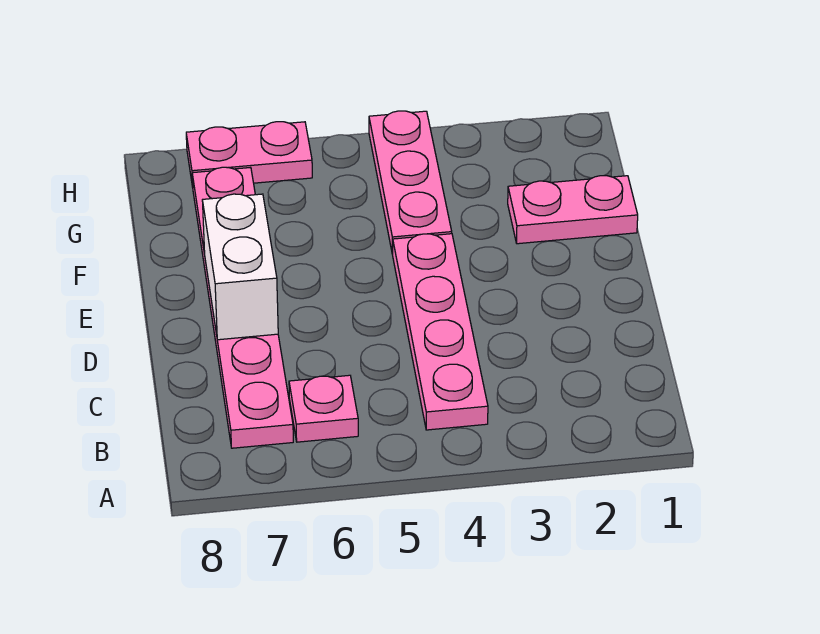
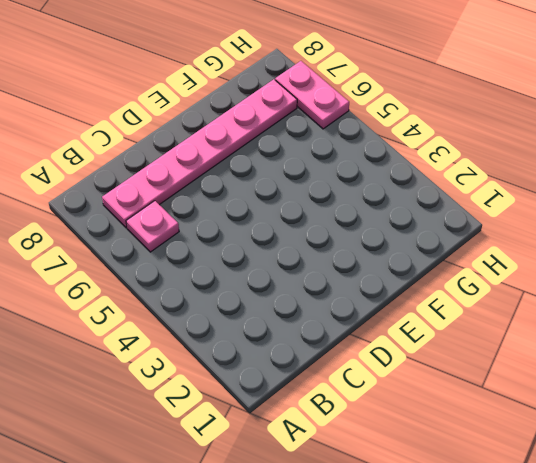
none -> pink plate B4:E4 level 1
none -> pink plate F1:F2 level 1

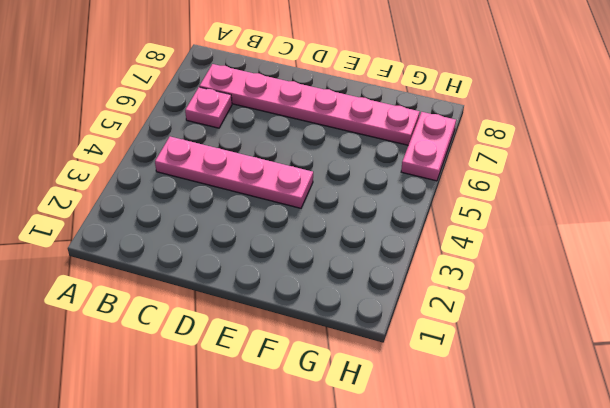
none -> pink plate F1:F2 level 1
none -> pink plate F4:H4 level 1

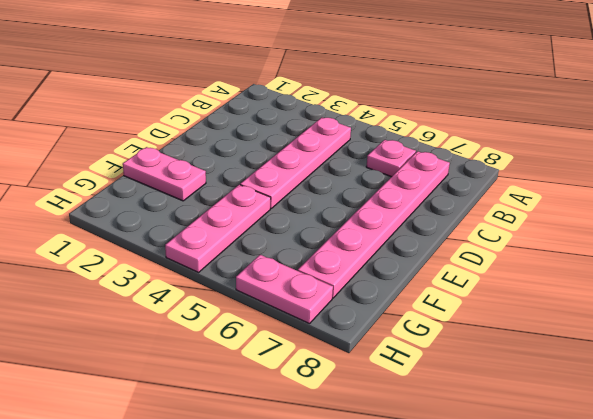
none -> white brick D7:E7 level 2

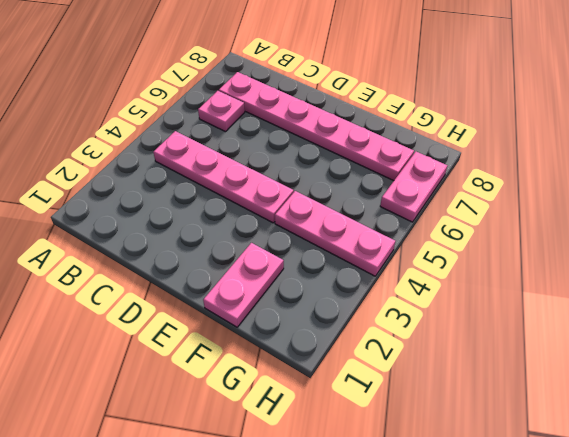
none -> white brick D7:E7 level 2

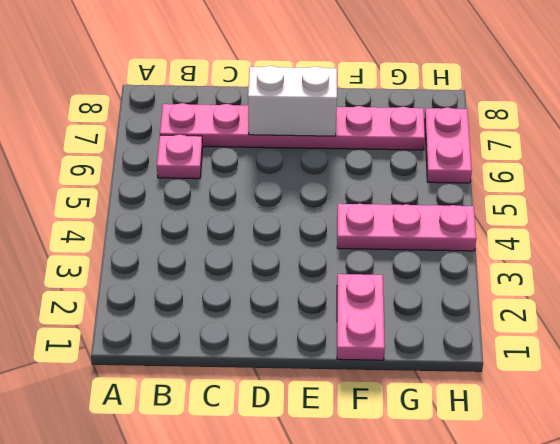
none -> pink plate B4:E4 level 1

